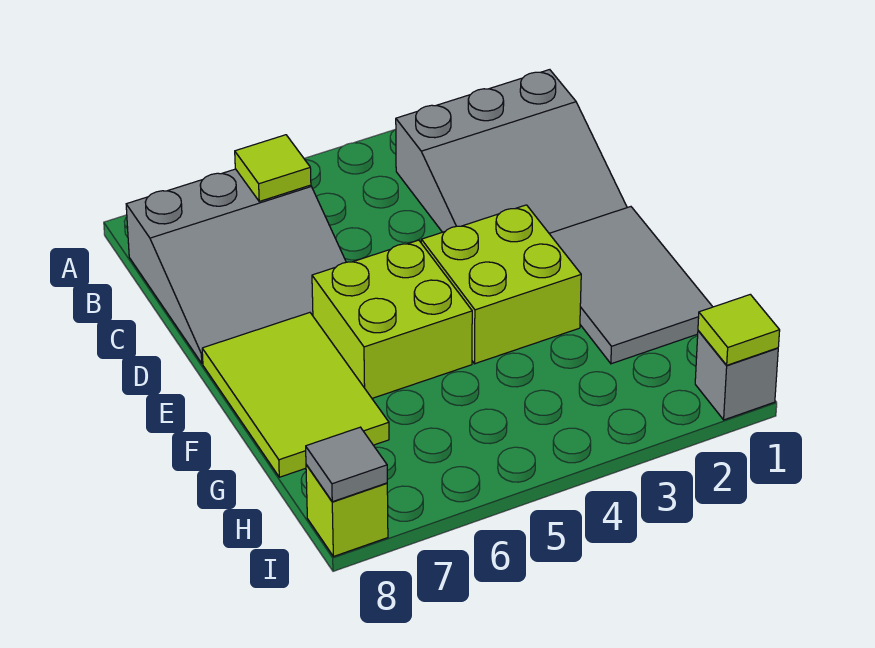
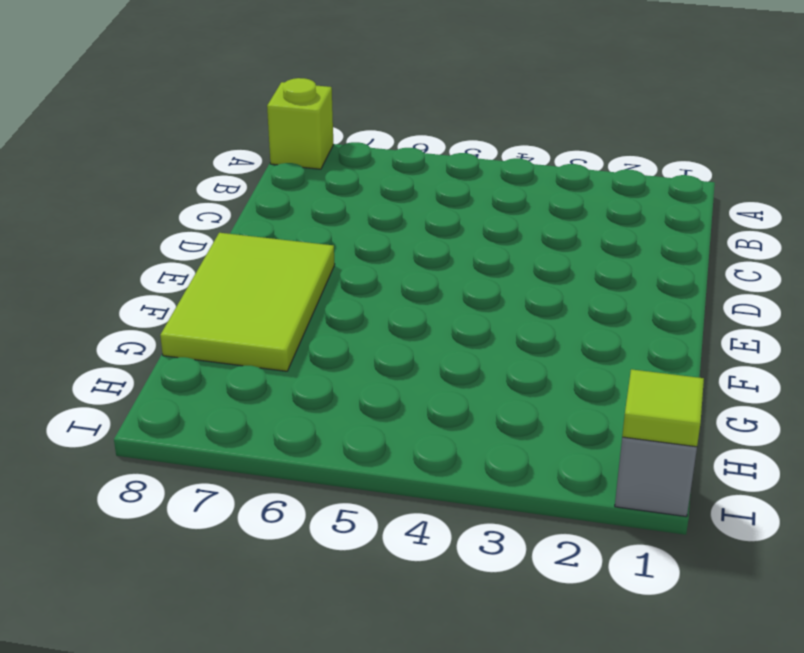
lime brick A8 level 1 -> lime brick I8 level 1
none -> grey slope B1:D3 level 1 top B
none -> grey slope B6:D8 level 1 top B

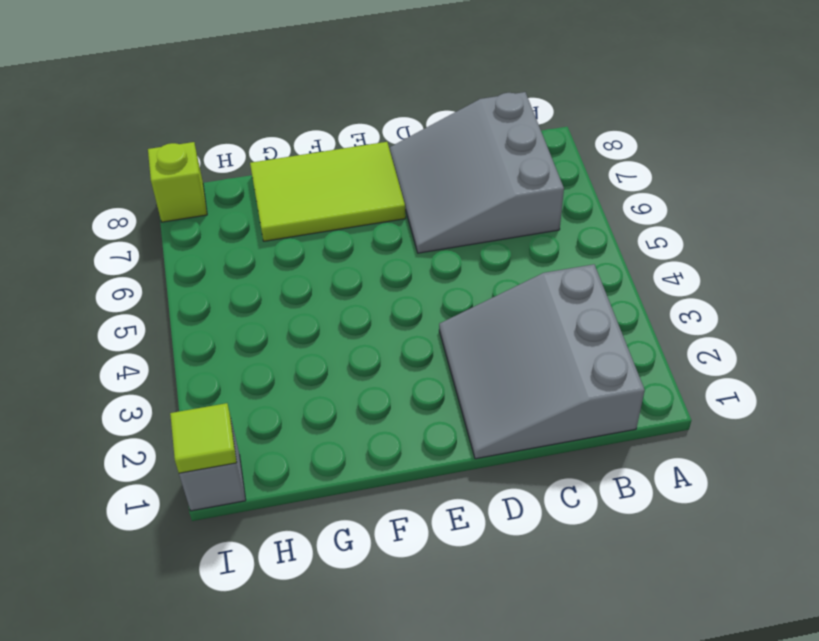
none -> grey tile E1:G2 level 1
none -> lime brick E3:F4 level 1

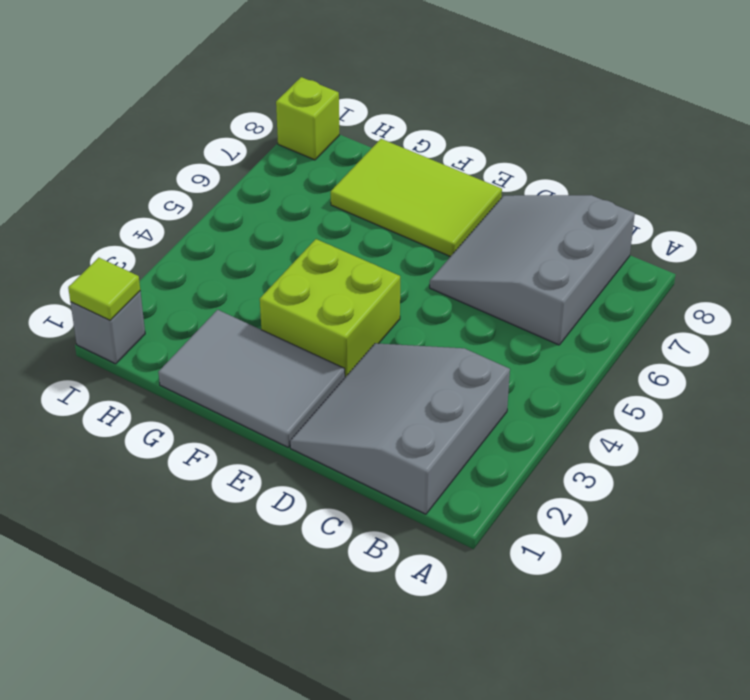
none -> lime brick E5:F6 level 1
none -> lime tile B6 level 2

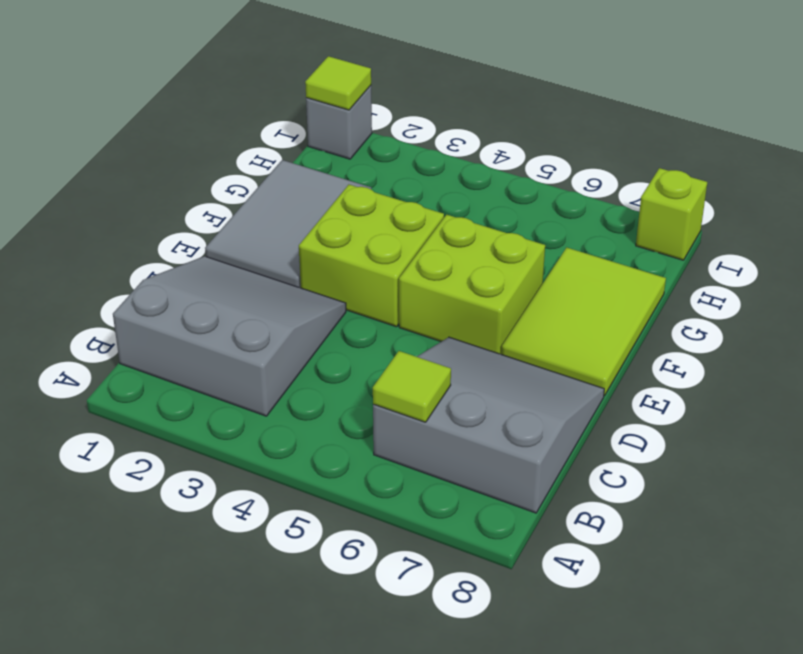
none -> grey tile I8 level 2

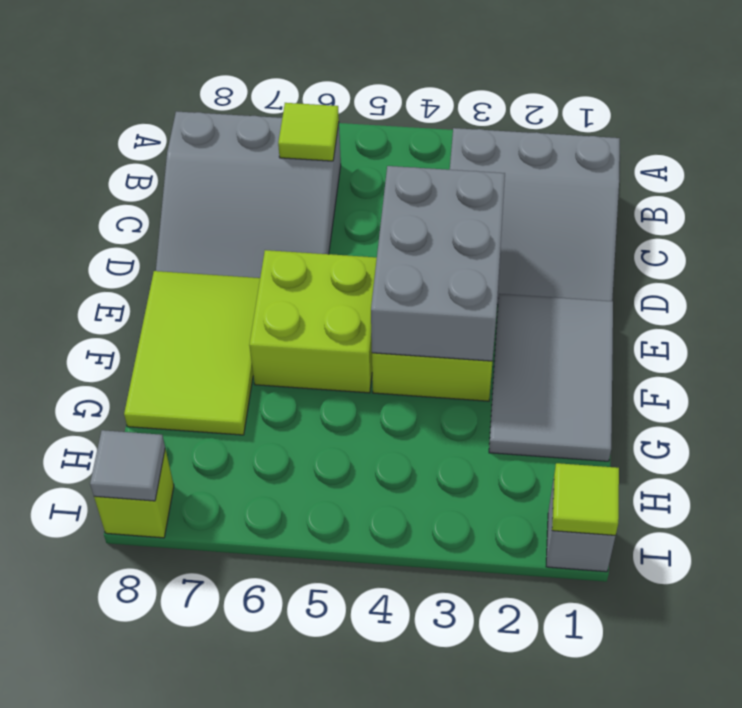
grey brick D3:F4 level 2 -> none

